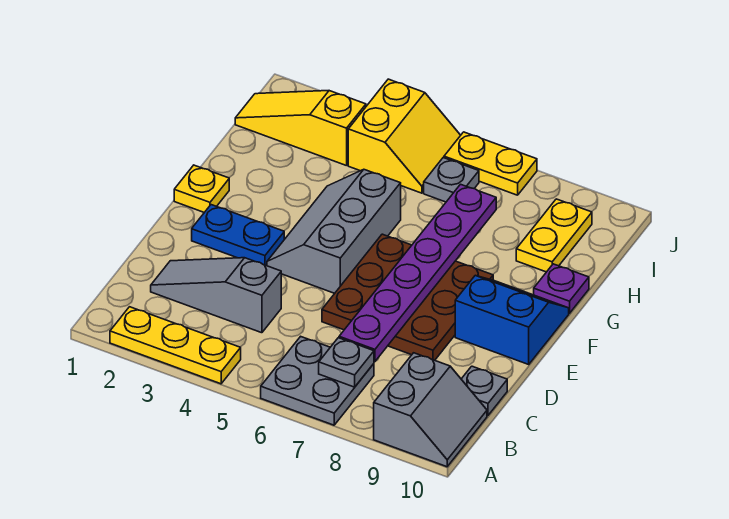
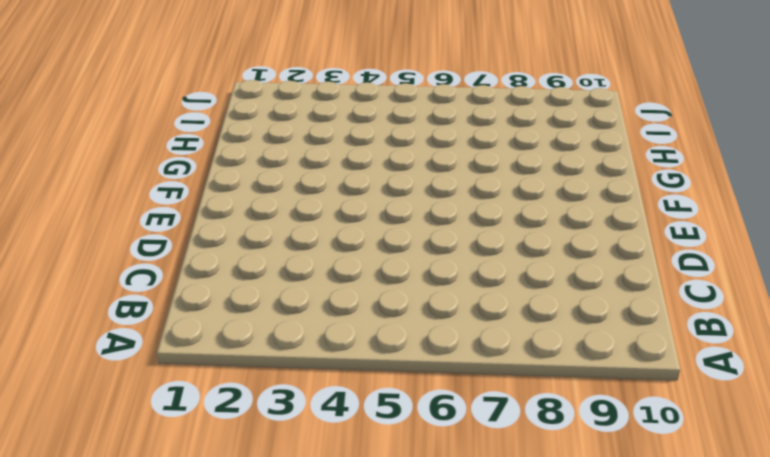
none -> yellow plate A2:A4 level 1
none -> grey plate A6:B7 level 1
none -> grey slope A9:B10 level 1 top 9

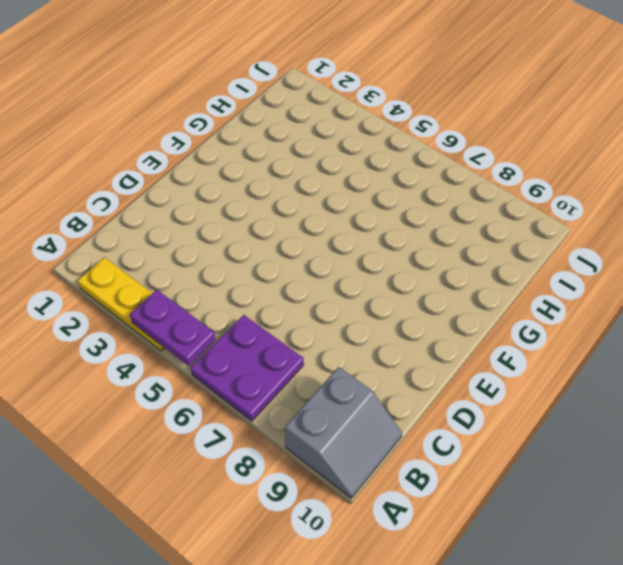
purple plate A4:A5 level 2 -> none
purple plate A6:B7 level 1 -> grey plate A6:B7 level 1
none -> grey slope C2:C4 level 1 top 4
none -> grey plate C10 level 1
none -> brown plate D6:F8 level 1

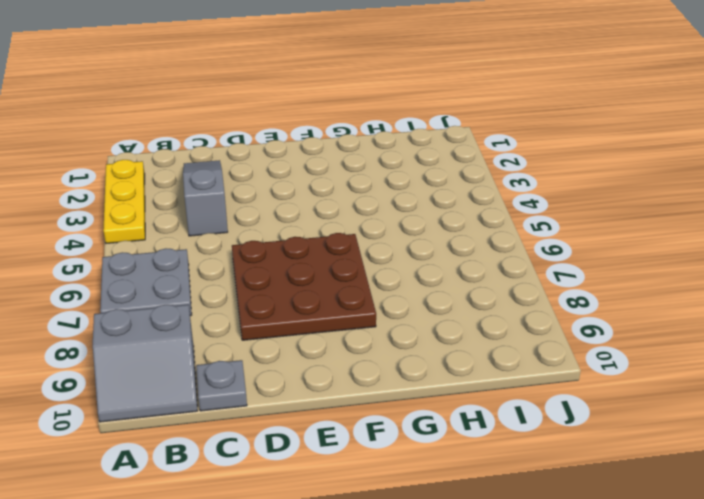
none -> blue plate E2:E3 level 1
none -> grey slope E4:G5 level 1 top 5
none -> blue slope E9:F10 level 1 top E

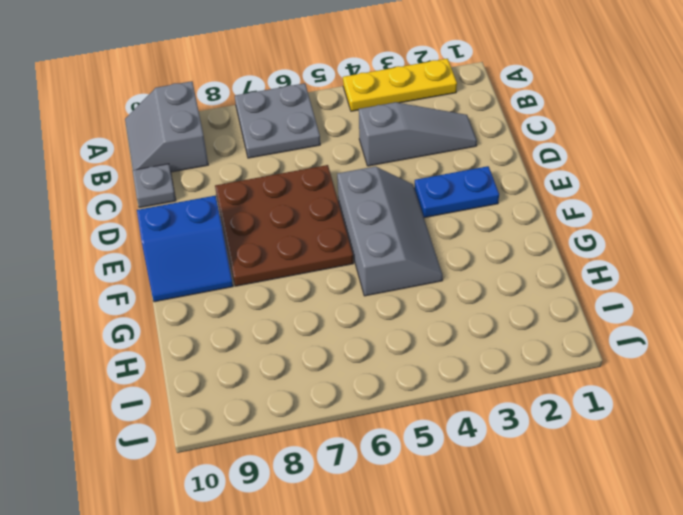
none -> yellow plate F1 level 1
none -> purple plate G10 level 1
none -> yellow plate H9:I9 level 1

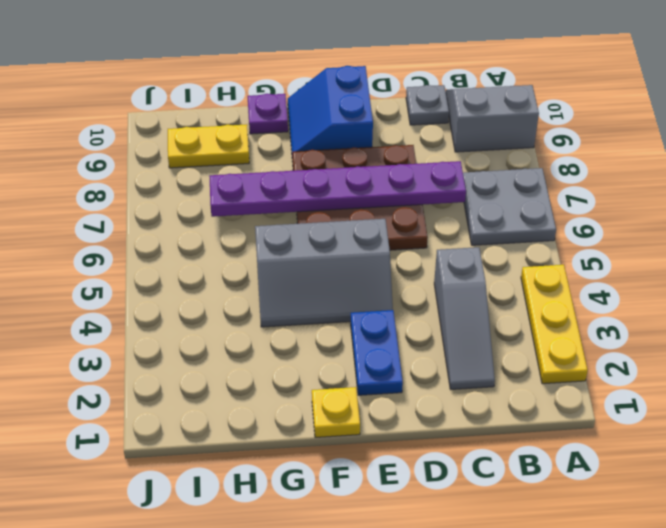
none -> yellow slope I1:I3 level 1 top 3
none -> yellow slope I4:J5 level 1 top 4
none -> grey plate I6 level 1

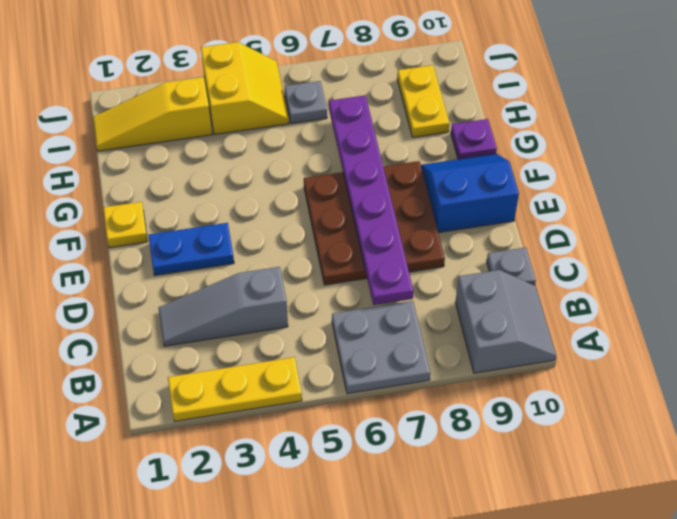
none -> grey slope E4:G5 level 1 top 5
none -> yellow plate J6:J7 level 1
none -> grey plate B7 level 2

